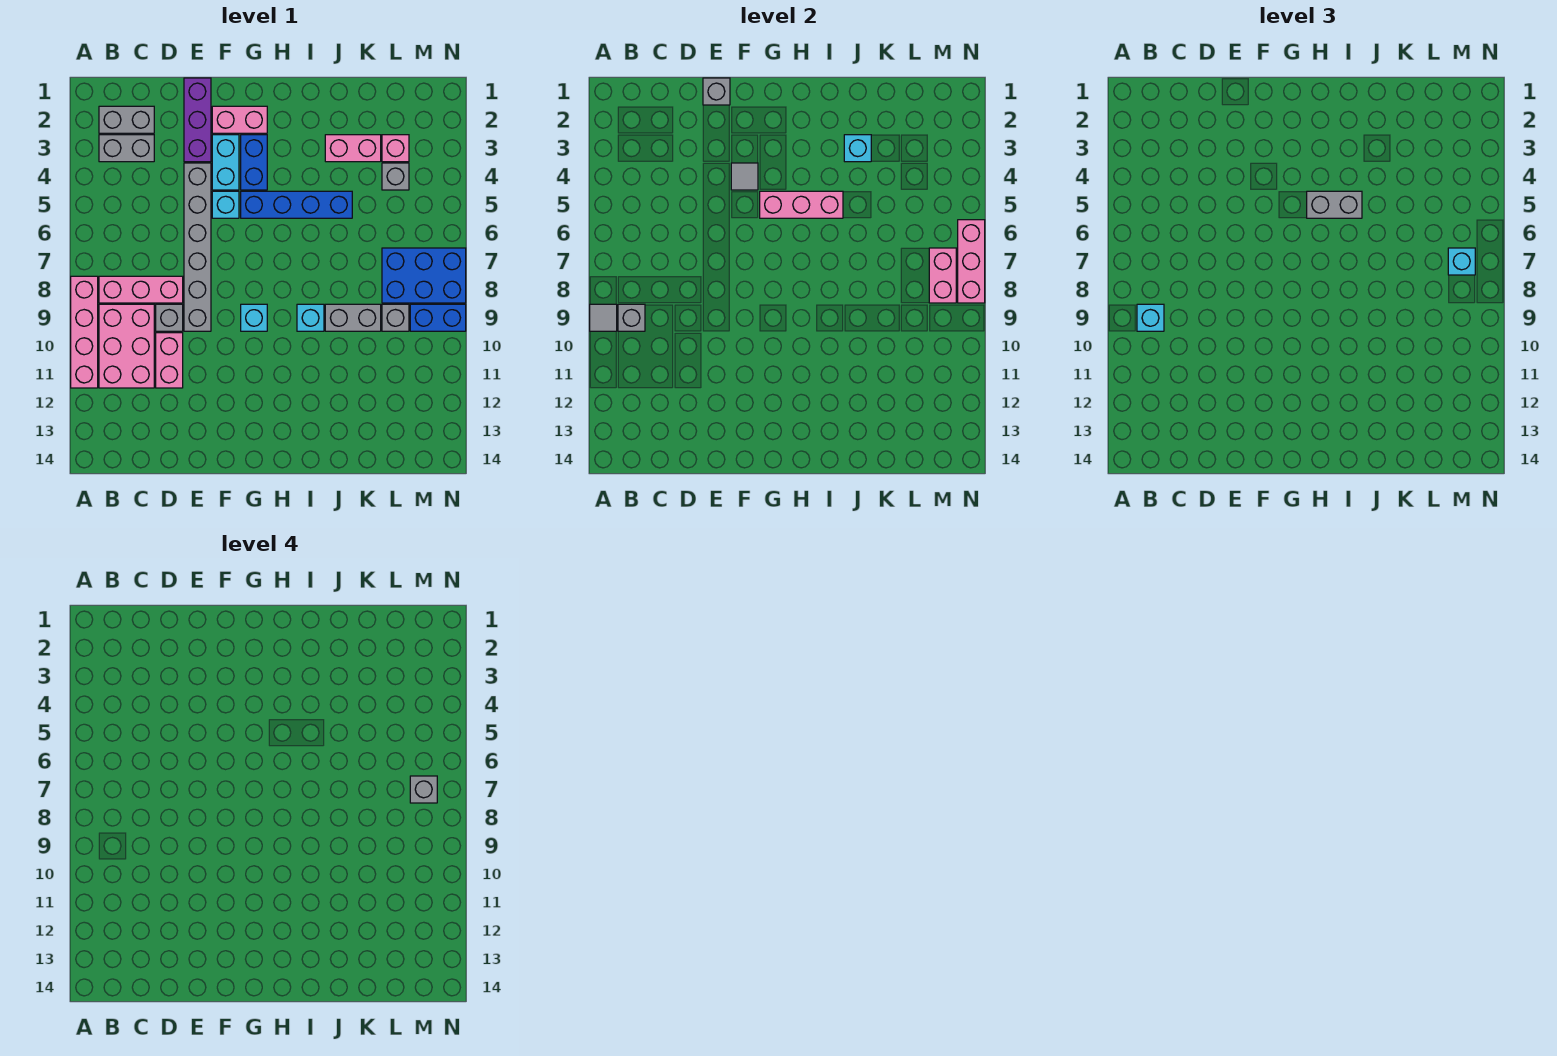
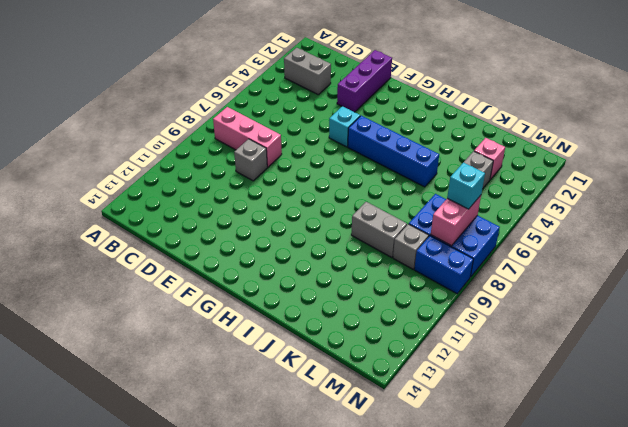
none -> pink brick A8:A11 level 1
none -> grey brick B2:C2 level 1
none -> pink brick B9:C11 level 1
none -> pink brick D10:D11 level 1

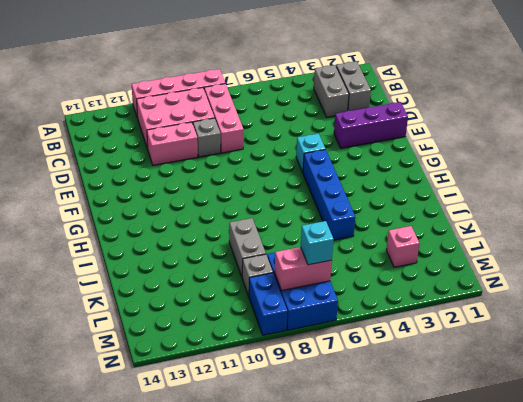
none -> grey brick E4:E9 level 1
none -> pink brick F2:G2 level 1
none -> cyan brick F3:F4 level 1
none -> blue brick G3:G4 level 1

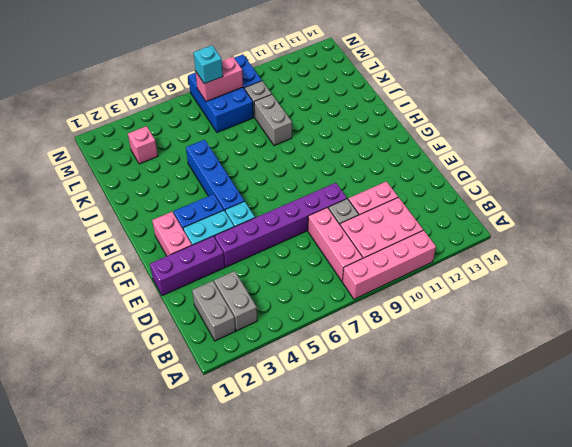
purple brick E4:E9 level 1 -> grey brick E4:E9 level 1
none -> cyan brick G9 level 1
none -> cyan brick I9 level 1
none -> pink brick J3:K3 level 1
none -> grey brick L4 level 1

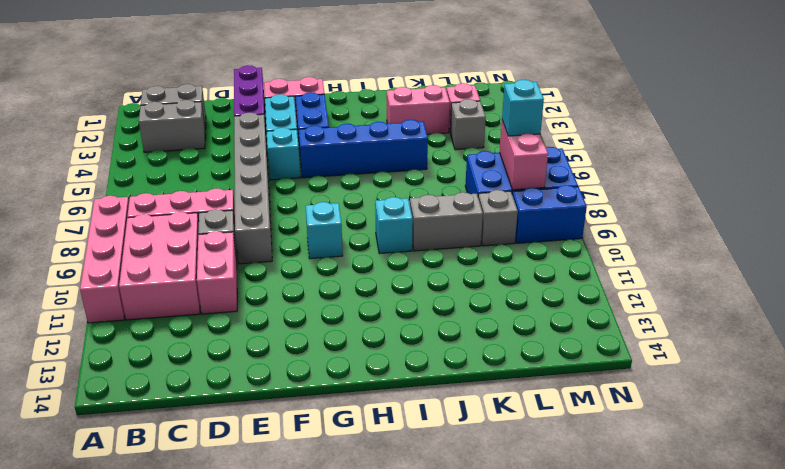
none -> grey tile A9 level 2
none -> grey brick B9 level 2
none -> grey brick E1 level 2
none -> grey tile F4 level 2

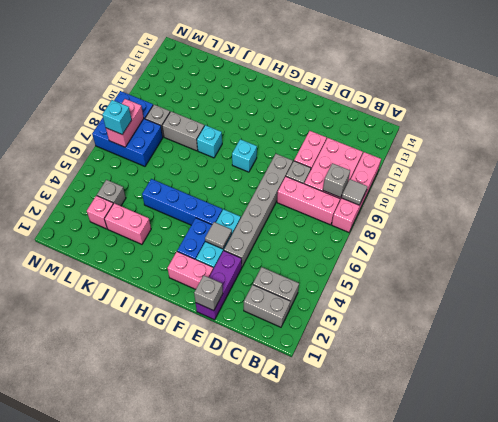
none -> pink brick G5:I5 level 2
none -> cyan brick J3 level 2
none -> pink brick N6:N8 level 2
none -> cyan brick B9 level 3

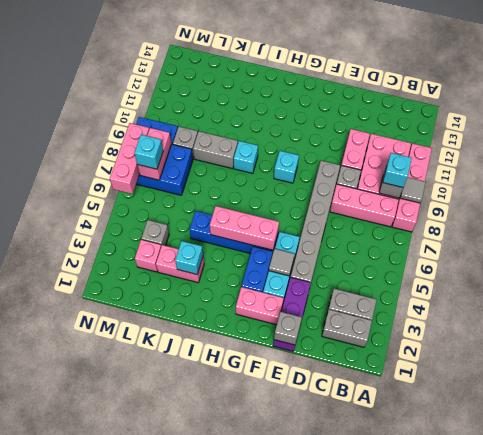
none -> grey brick H5:I5 level 3
none -> grey brick M7 level 4

